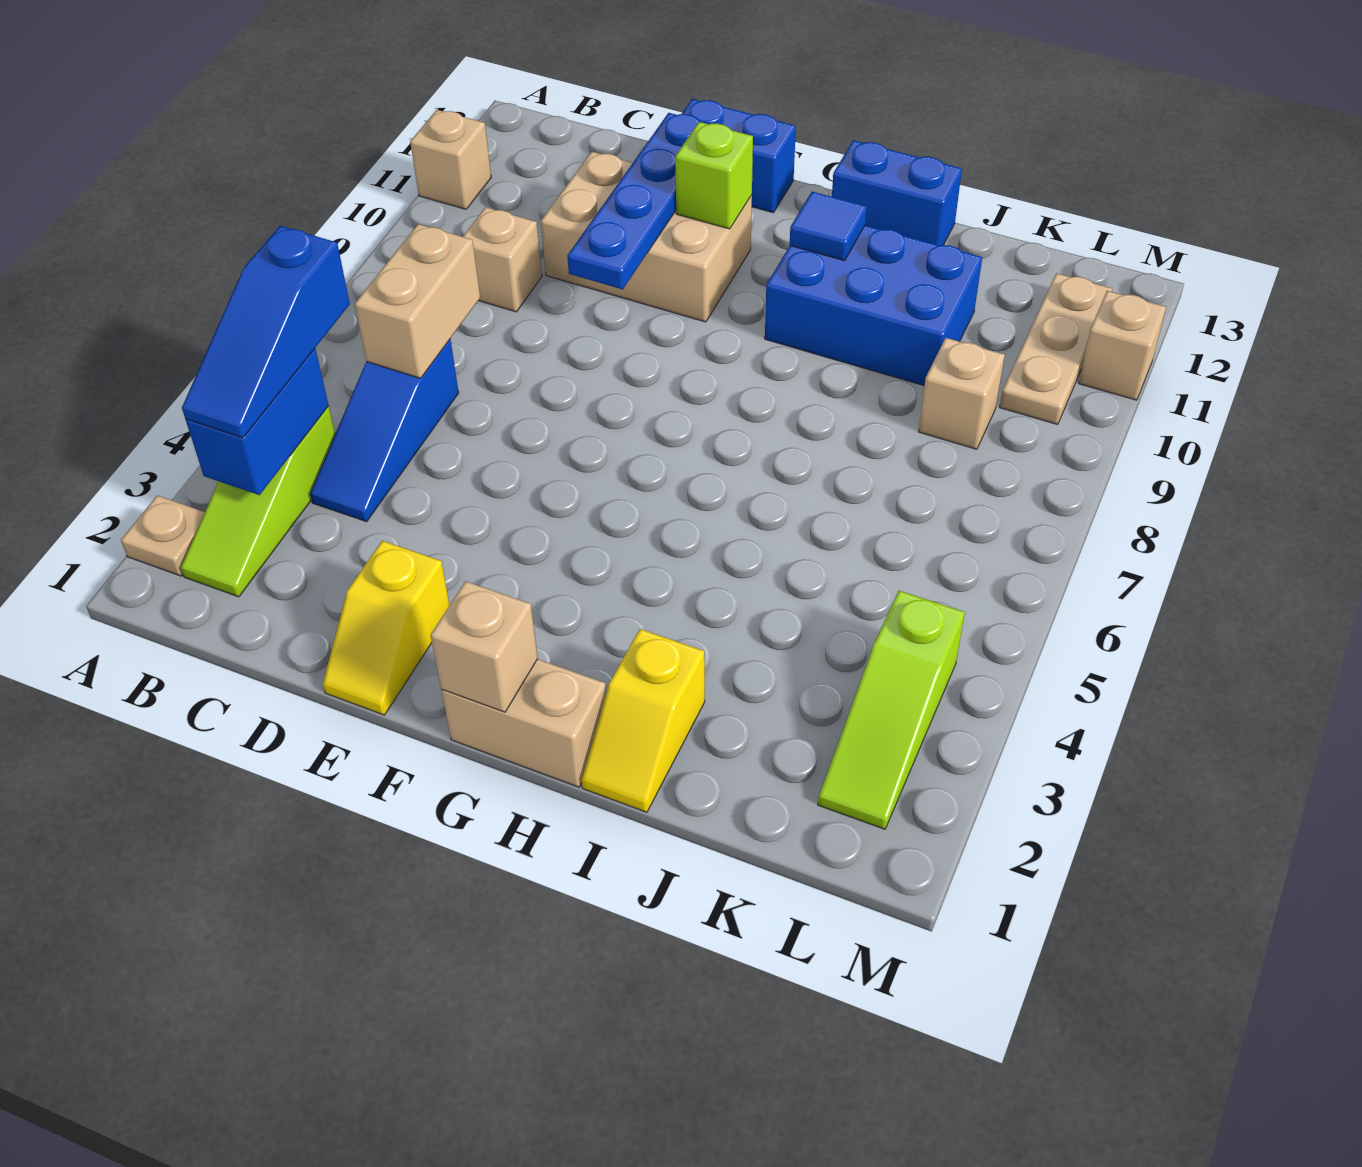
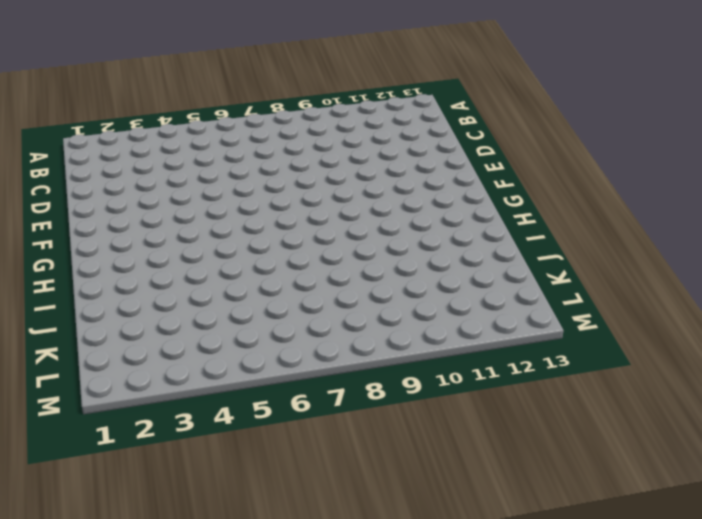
none -> tan plate A2 level 1
none -> tan brick A11 level 1
none -> lime slope B2:B4 level 1 top 4

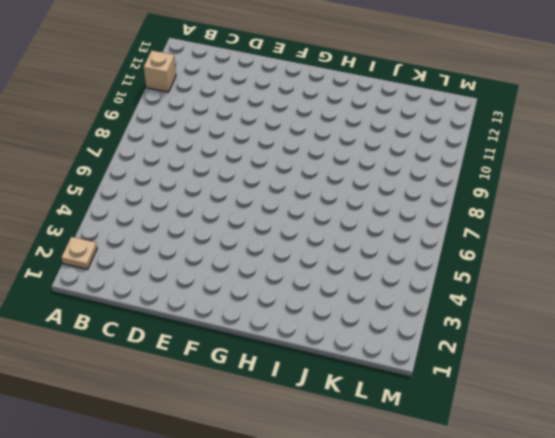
none -> lime slope B2:B4 level 1 top 4
none -> blue slope C4:C6 level 1 top 6
none -> tan brick C9 level 1

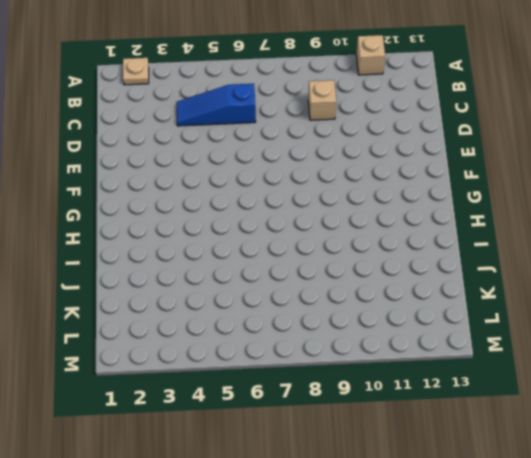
none -> lime slope B2:B4 level 1 top 4
none -> tan brick D10:F11 level 1
none -> yellow slope E1:E2 level 1 top 2

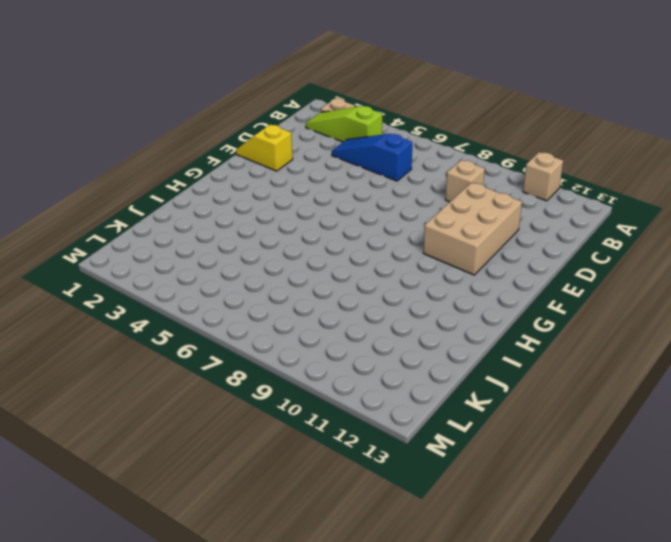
none -> blue brick E13:F13 level 1
none -> tan brick G1:H1 level 1
none -> blue brick H10:J11 level 1

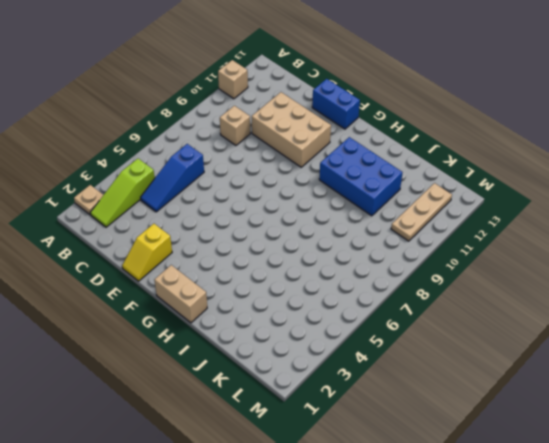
none -> blue brick H13:I13 level 1
none -> yellow slope I1:I2 level 1 top 2
none -> tan brick K9 level 1

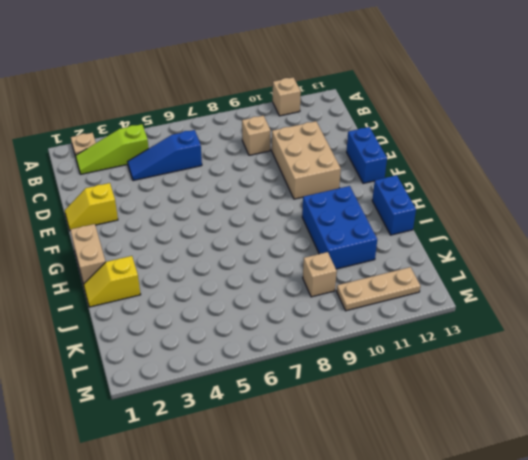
none -> lime slope L2:L4 level 1 top 4
none -> tan brick M11 level 1
none -> blue brick B3:B4 level 2

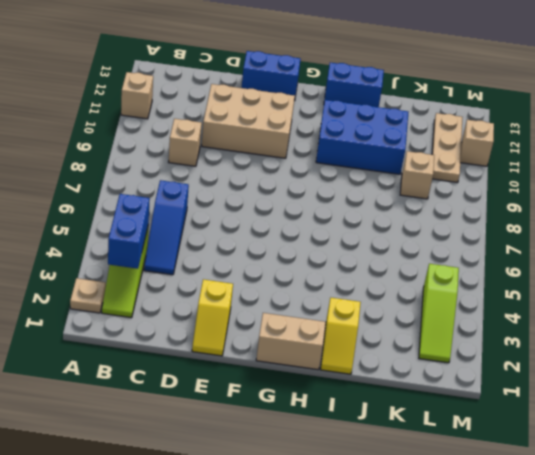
none -> tan brick C6:C7 level 2
none -> blue plate E9:E12 level 2
none -> lime brick F11 level 2

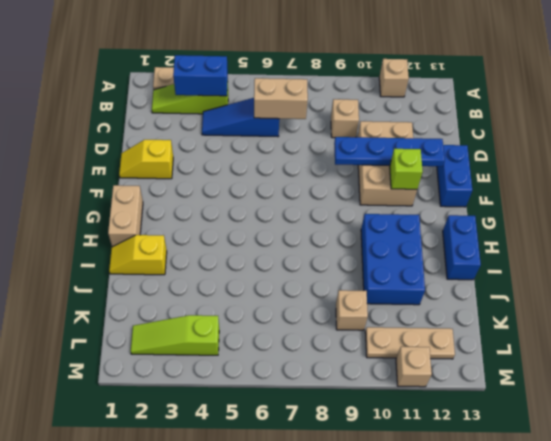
none -> tan brick G1 level 2
none -> blue tile H11 level 2
none -> blue slope B3:B5 level 3 top 5

